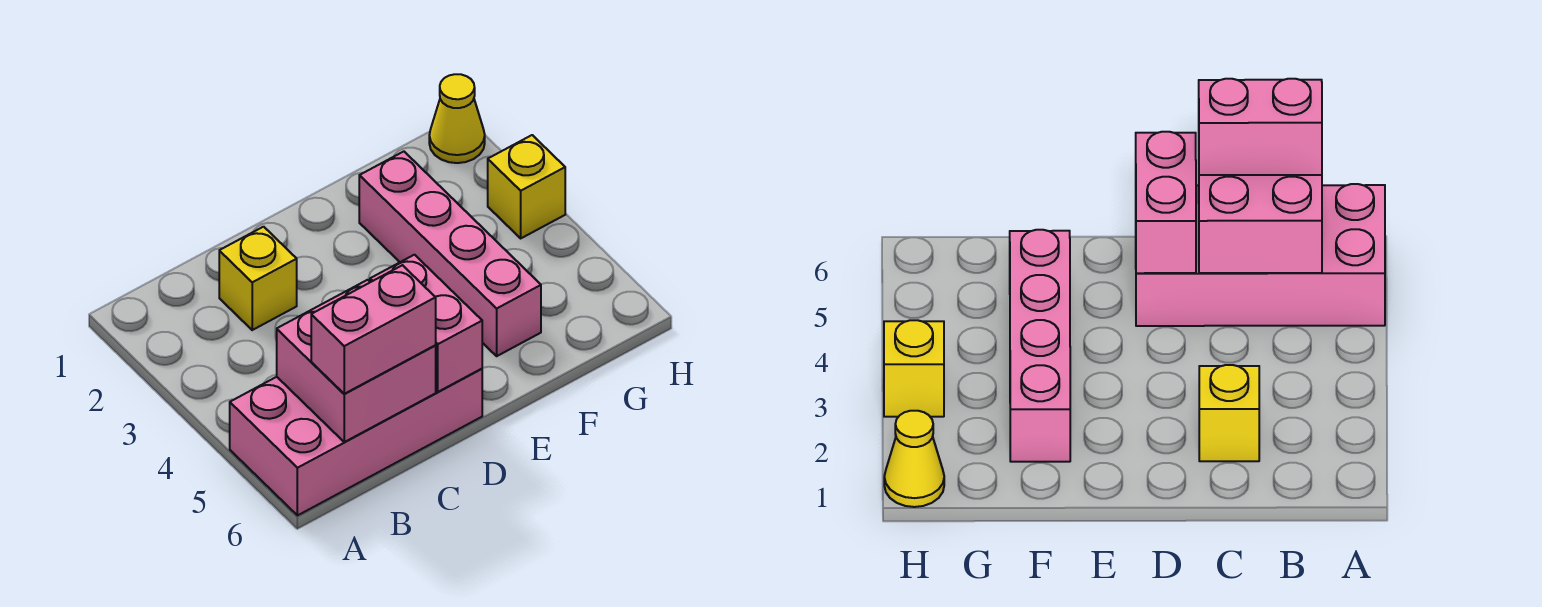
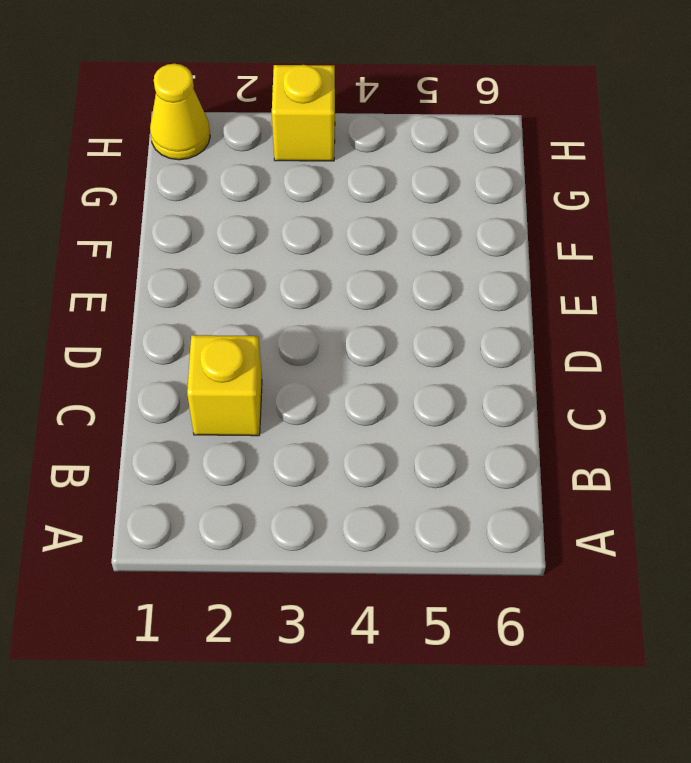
none -> pink brick A5:D6 level 1
none -> pink brick F2:F5 level 1

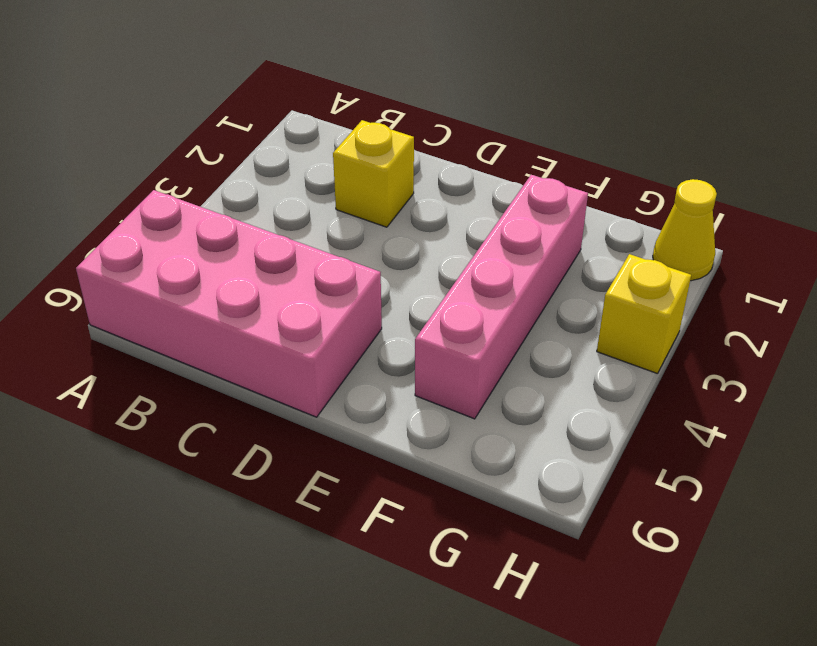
none -> pink brick B5:C6 level 2
none -> pink brick D5:D6 level 2

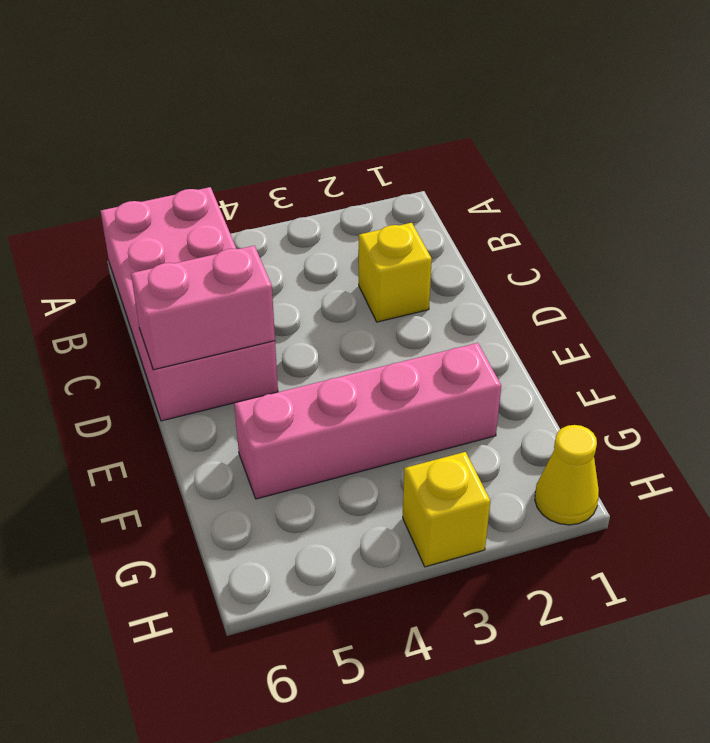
none -> pink brick B5:C6 level 2
none -> pink brick B6:C6 level 3

